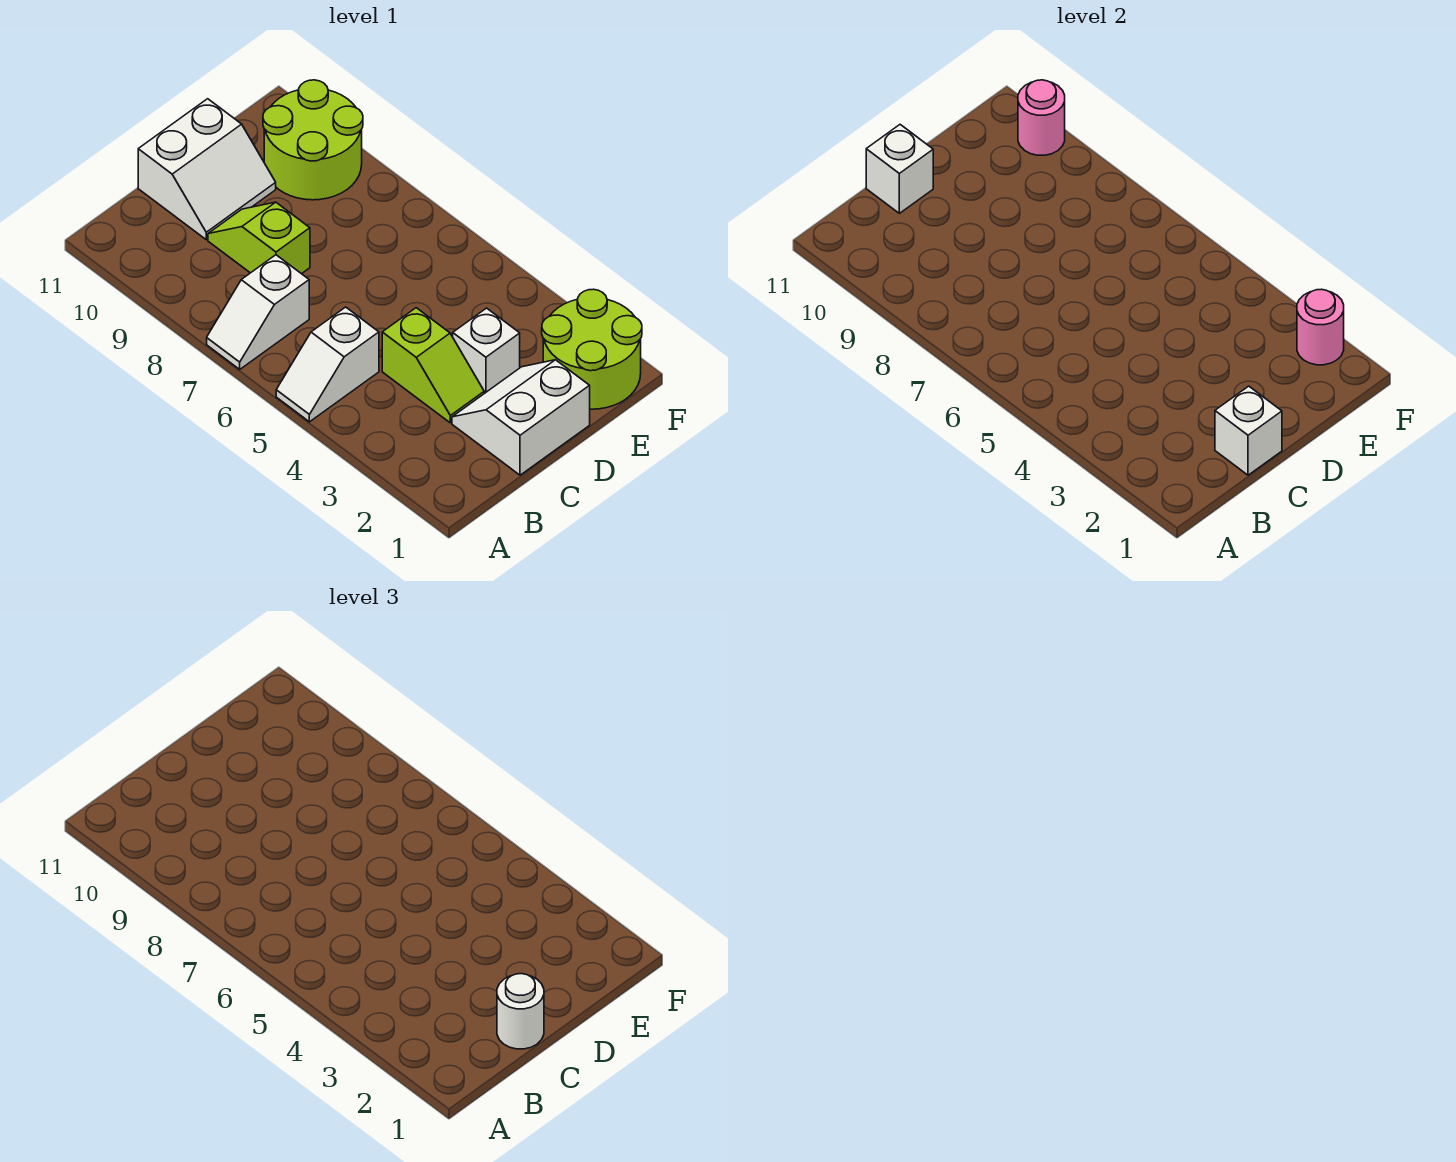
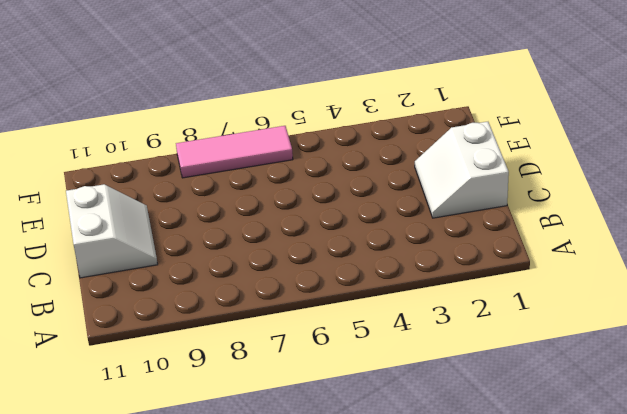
pink tile F6:F8 level 1 -> none
none -> white slope A5:B5 level 1 top B
none -> white slope A7:B7 level 1 top B
none -> lime slope C3:C4 level 1 top 4

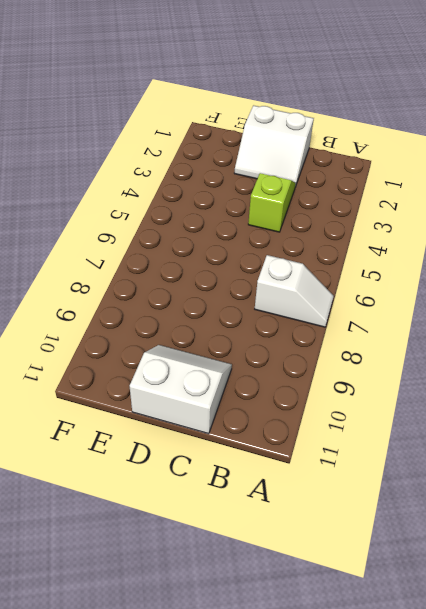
none -> white slope A5:B5 level 1 top B
none -> lime slope C8:C9 level 1 top 8
none -> white brick D3 level 1

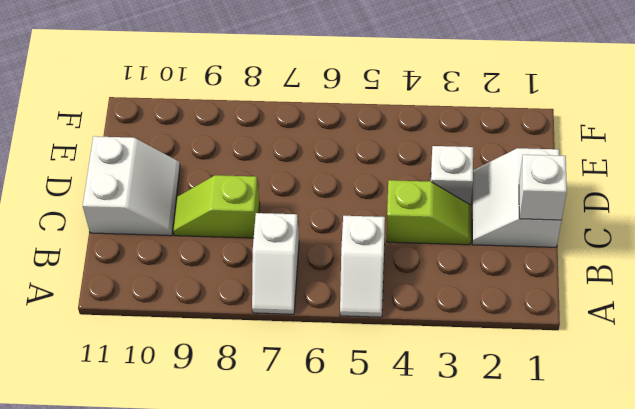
none -> lime round brick E1:F2 level 1
none -> lime round brick E9:F10 level 1
none -> white brick C11 level 2

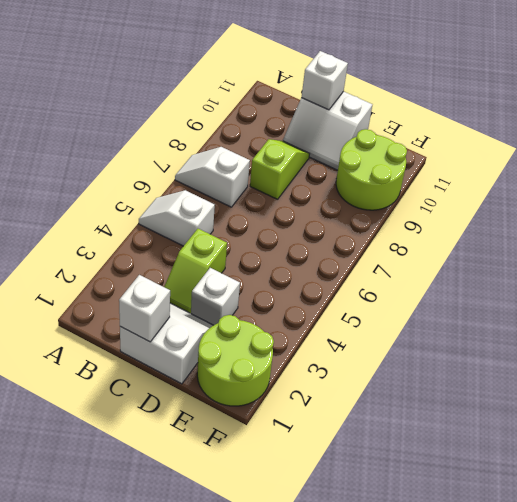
none -> pink round brick F2 level 2
none -> pink round brick F10 level 2
none -> white round brick C1 level 3

